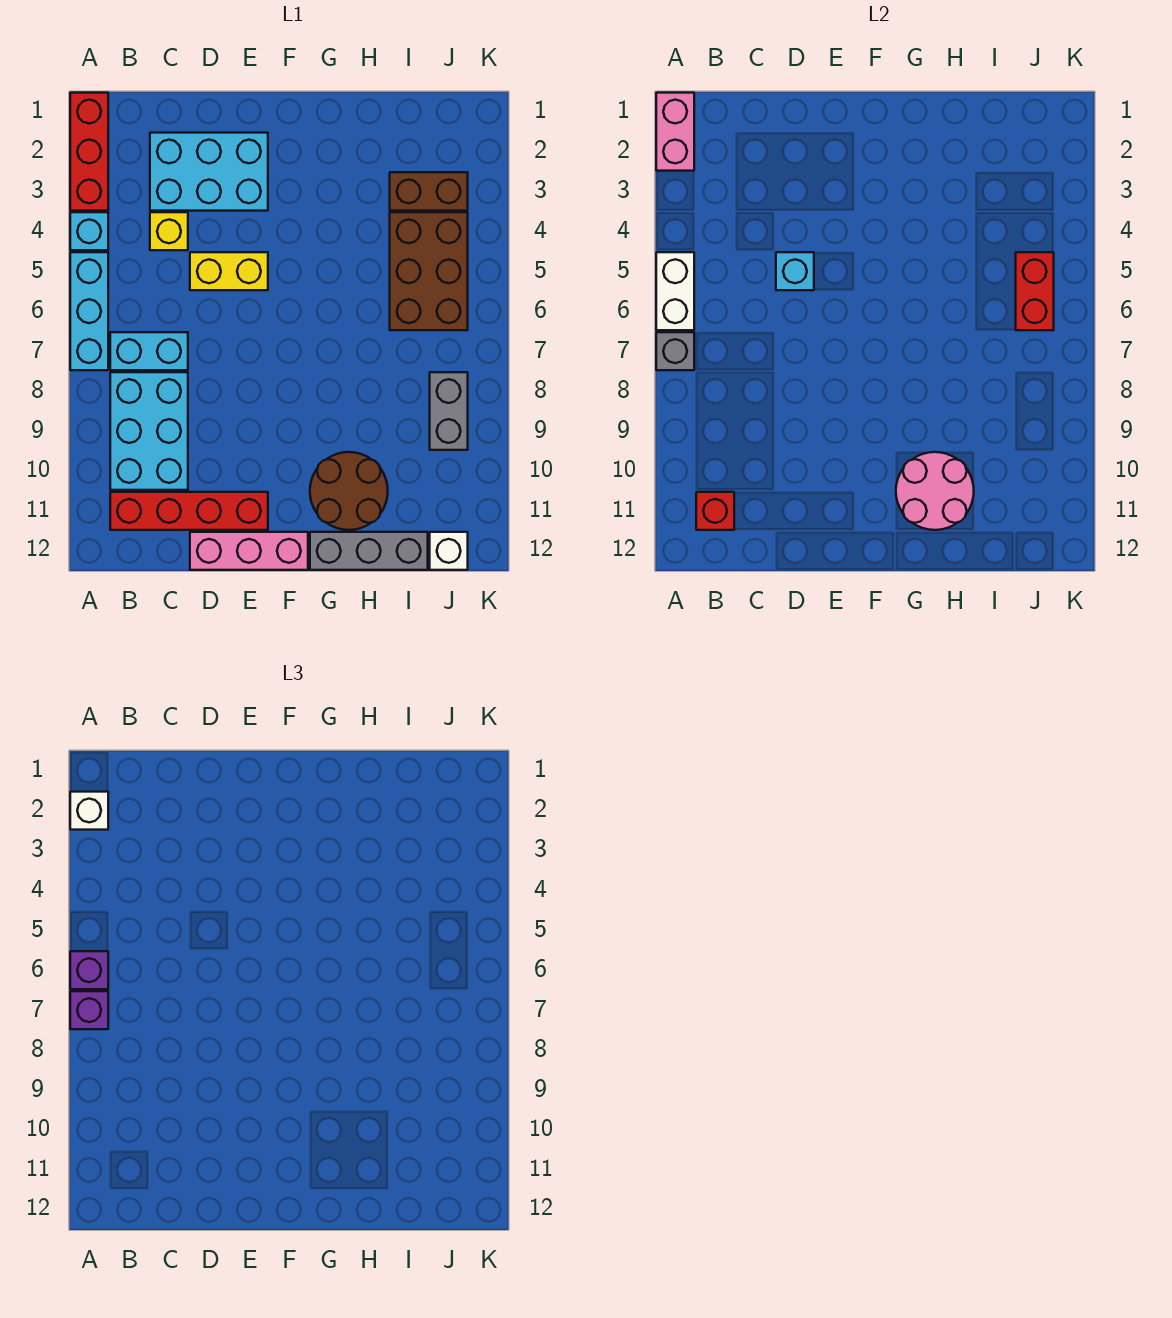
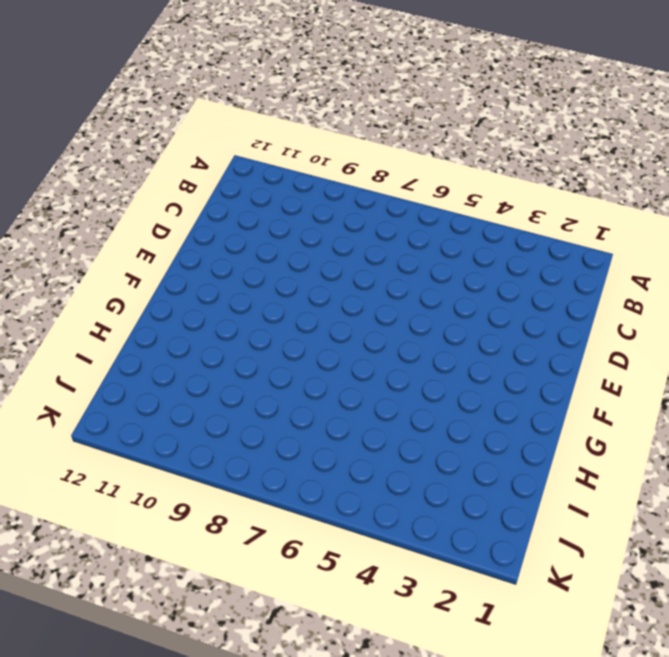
none -> red brick A1:A3 level 1
none -> cyan brick A4 level 1
none -> cyan brick A5:A7 level 1

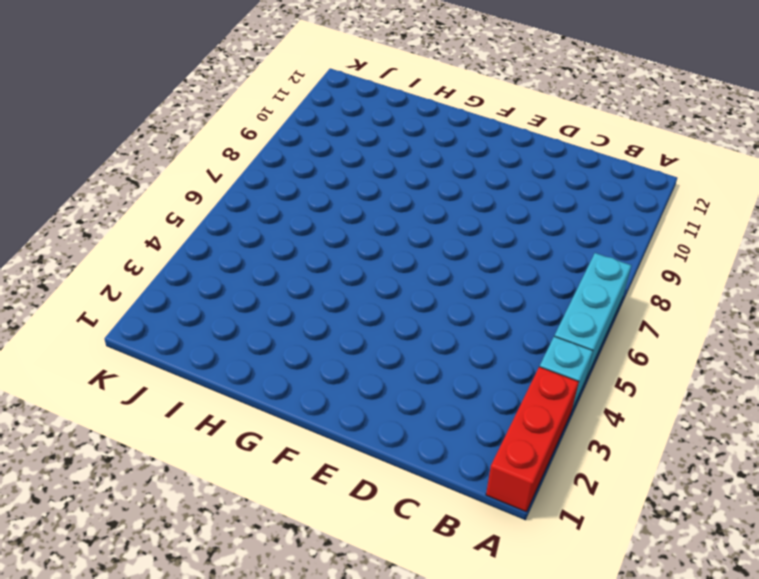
none -> cyan brick B7:C7 level 1
none -> cyan brick B8:C10 level 1
none -> red brick B11:E11 level 1

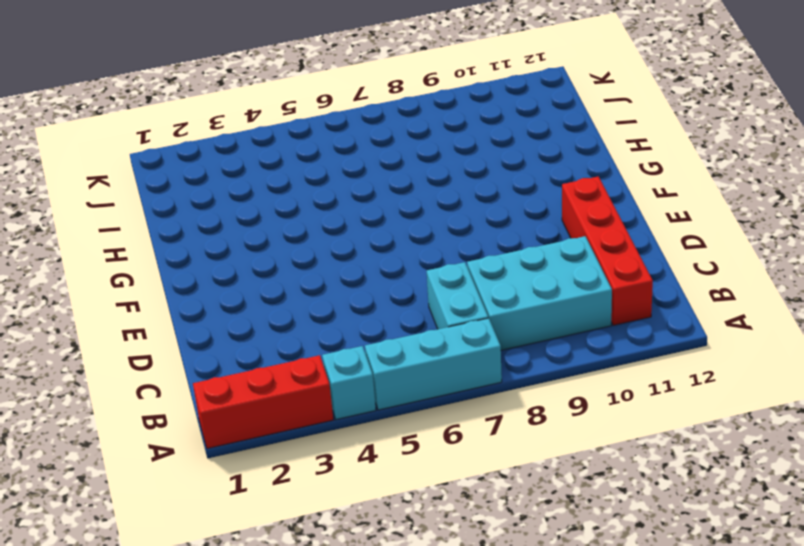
none -> cyan brick C2:E3 level 1
none -> yellow brick C4 level 1
none -> yellow brick D5:E5 level 1

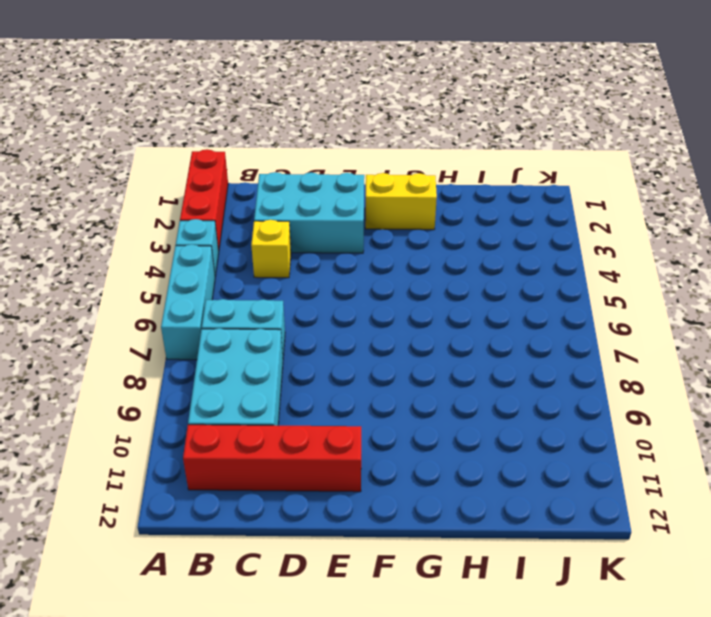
yellow brick F2:G2 level 1 -> yellow brick D5:E5 level 1
none -> pink brick D12:F12 level 1
none -> brown round brick G10:H11 level 1
none -> grey brick G12:I12 level 1

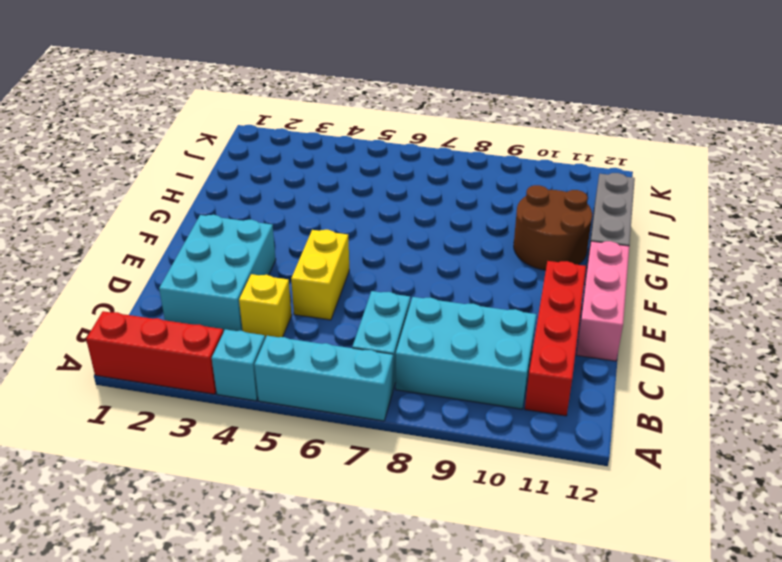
none -> brown brick I3:J3 level 1
none -> brown brick I4:J6 level 1
none -> grey brick J8:J9 level 1

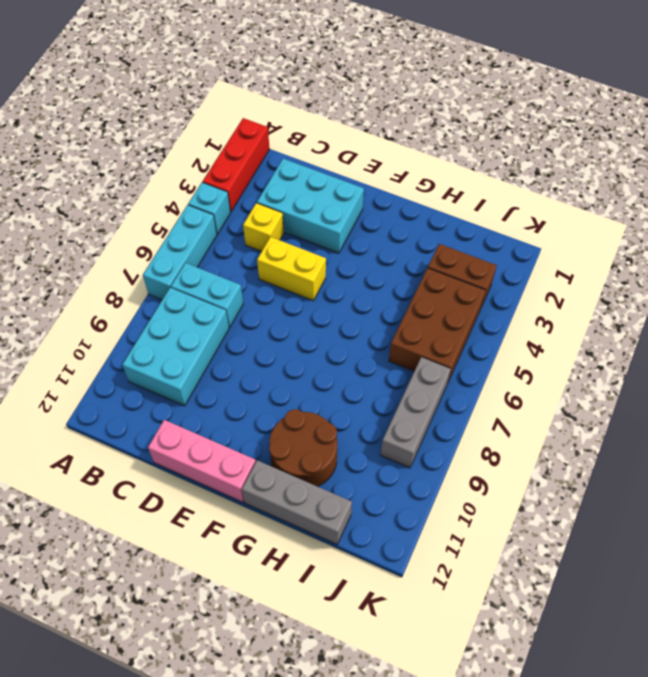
grey brick J7:J9 level 1 -> grey brick J8:J9 level 1
none -> red brick B11:E11 level 1
none -> white brick J12 level 1
none -> pink brick A1:A2 level 2

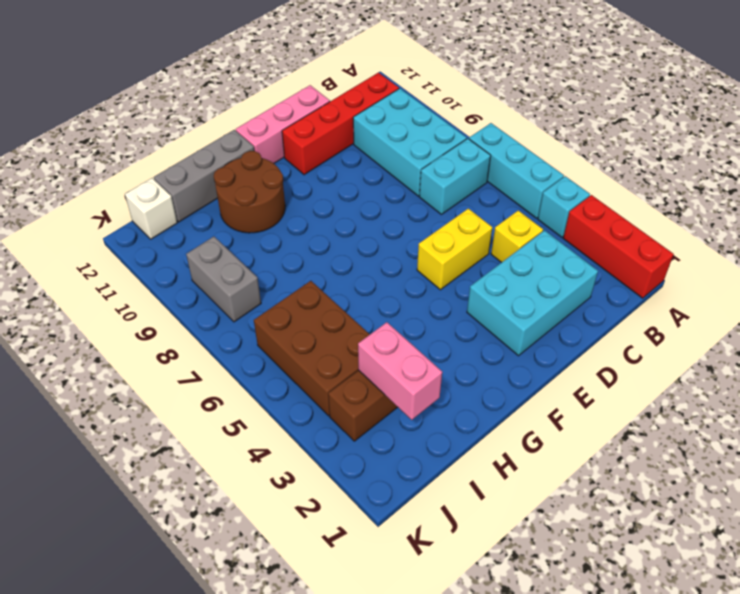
pink brick I2:I3 level 2 -> pink brick A1:A2 level 2
none -> white brick A5:A6 level 2
none -> grey brick A7 level 2
none -> red brick B11 level 2

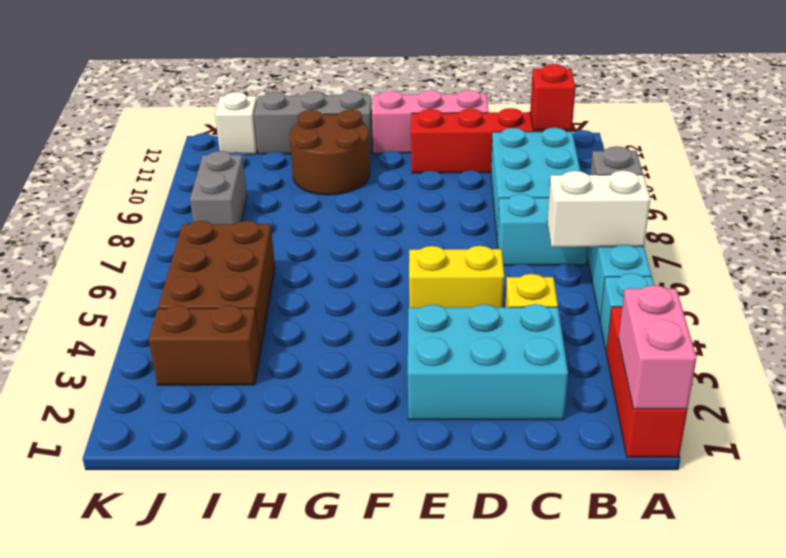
white brick A6:B6 level 2 -> white brick A5:A6 level 2
none -> cyan brick D5 level 2
none -> pink round brick G10:H11 level 2
none -> red brick J5:J6 level 2

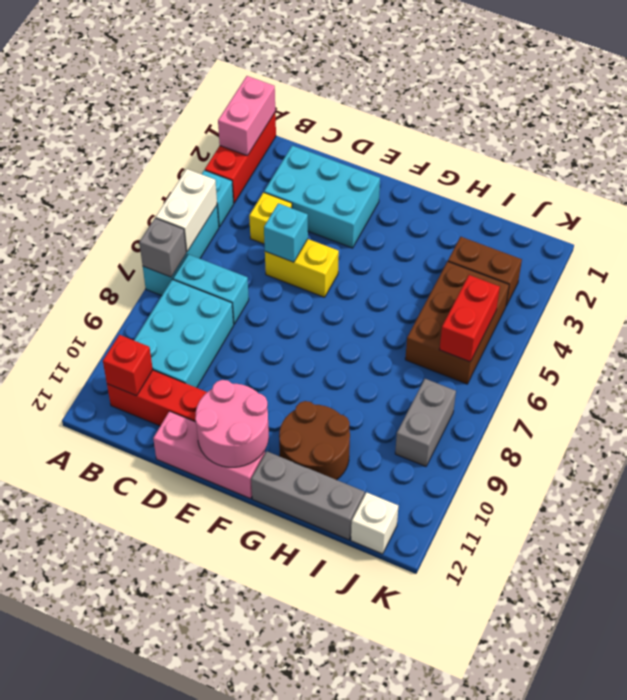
pink round brick E11:F12 level 2 -> pink round brick G10:H11 level 2
none -> white brick A2 level 3
none -> purple brick A6 level 3
none -> purple brick A7 level 3

